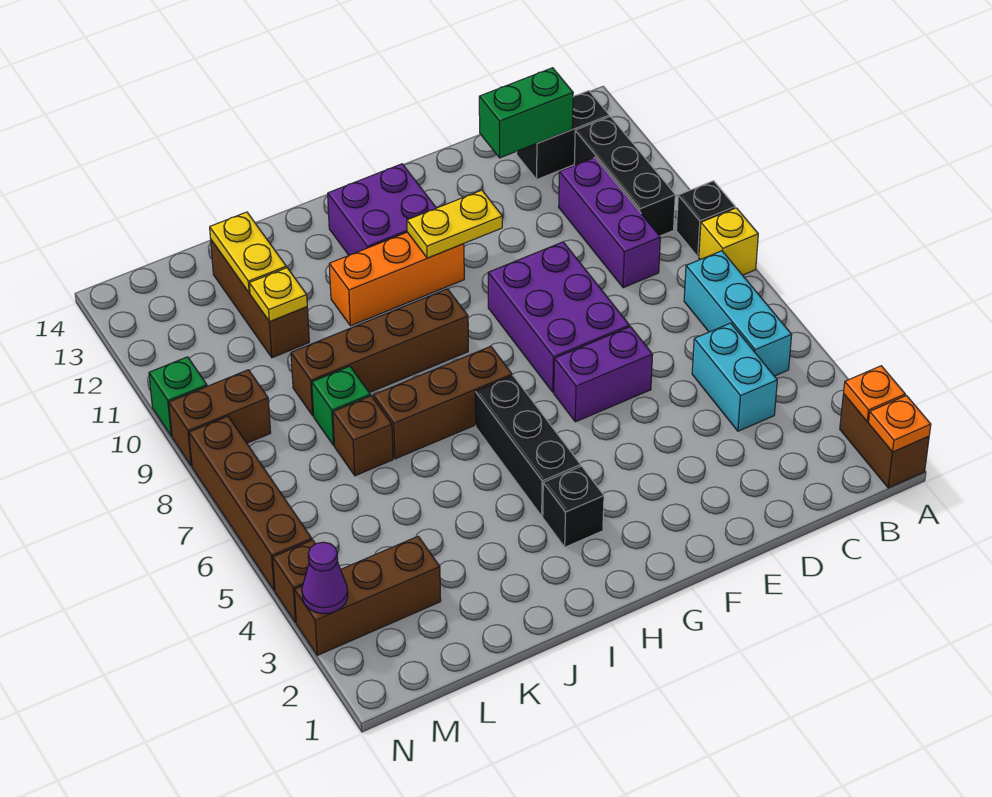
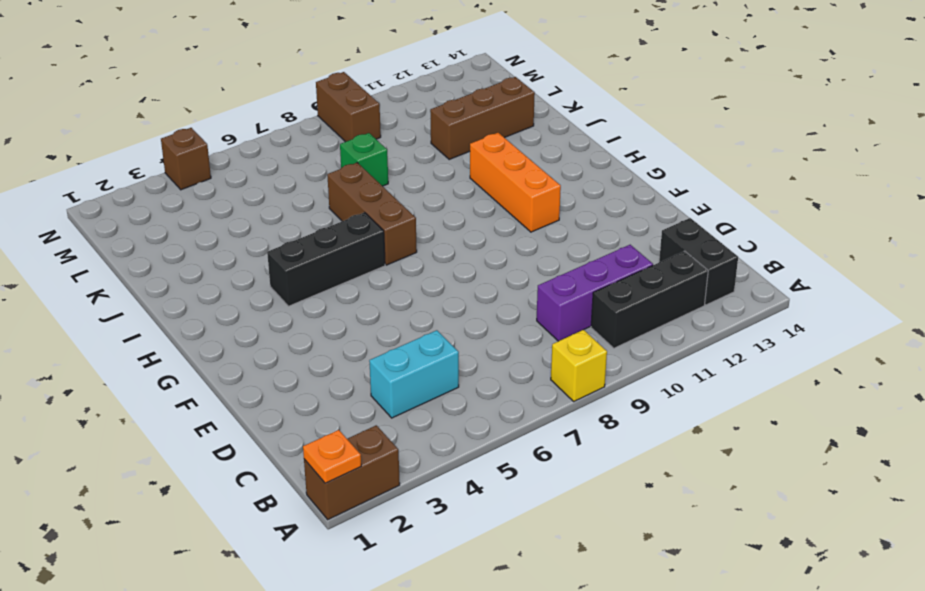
none -> black brick A9 level 1
none -> cyan brick B5:B7 level 1
none -> purple brick E6:F6 level 1
none -> purple brick E7:F9 level 1

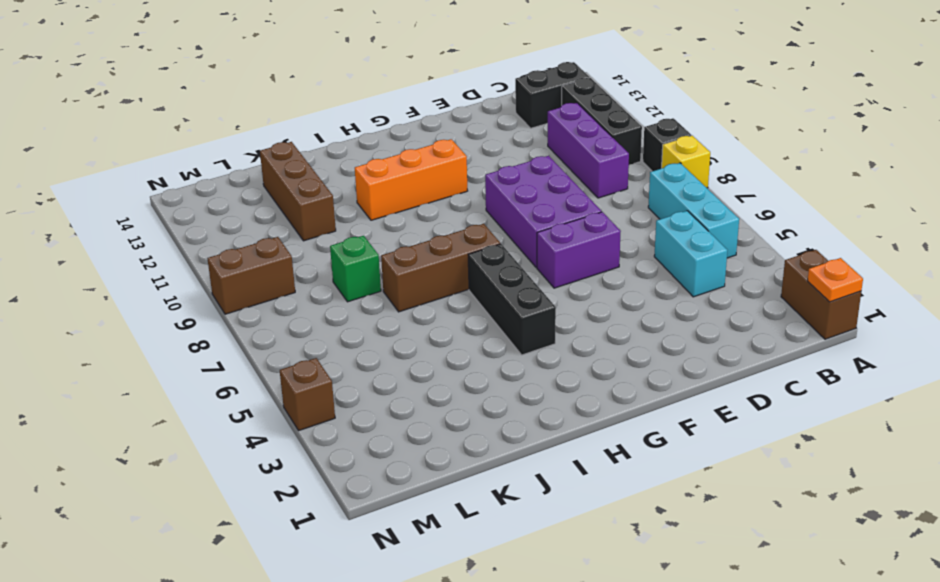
none -> purple brick G12:H13 level 1
none -> black brick H3 level 1
none -> brown brick H9:K9 level 1
none -> brown brick K7 level 1

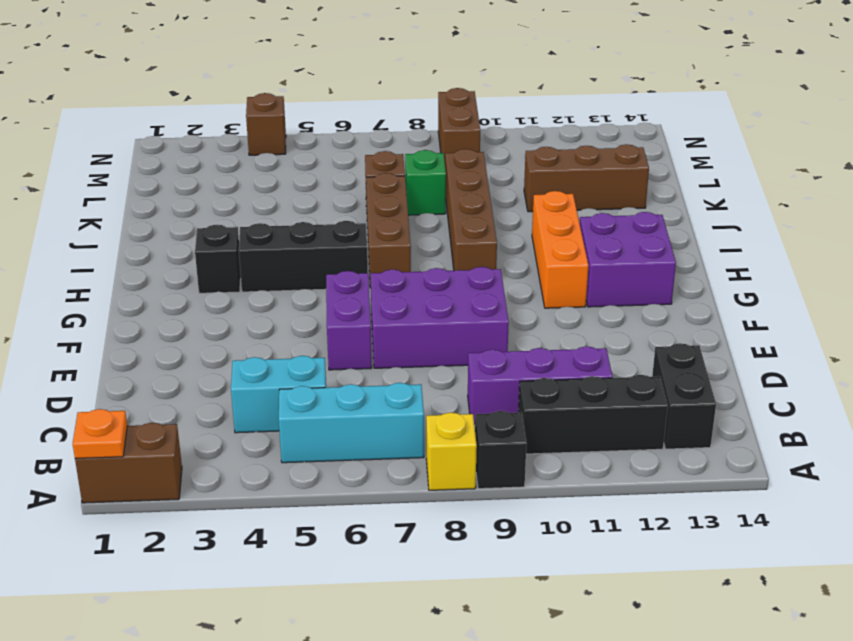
none -> brown brick L3:N3 level 1
none -> brown brick N5:N8 level 1
none -> green brick N10 level 1
none -> orange plate A2 level 2

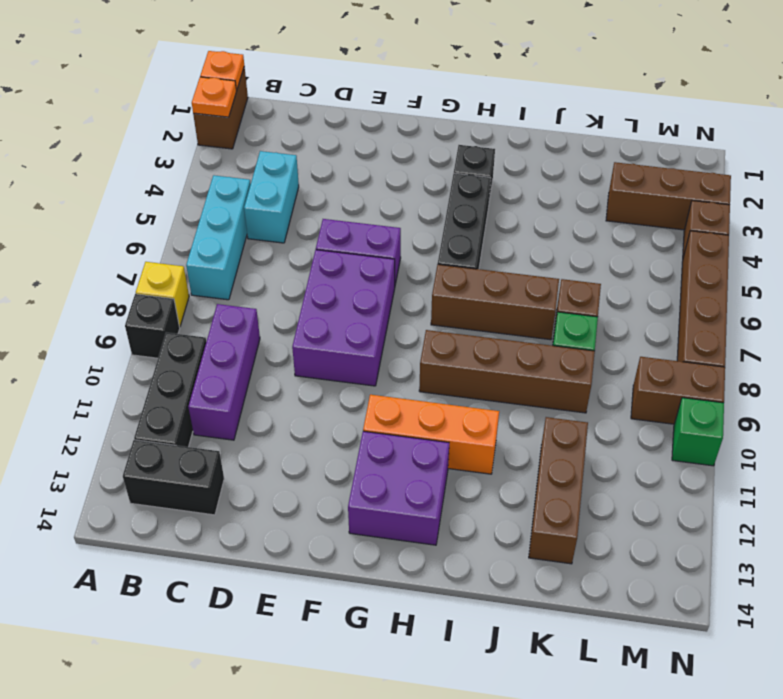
none -> green brick C13:D13 level 2
none -> yellow plate F11:G11 level 2
none -> yellow plate K11 level 2
none -> yellow plate K12:K13 level 2

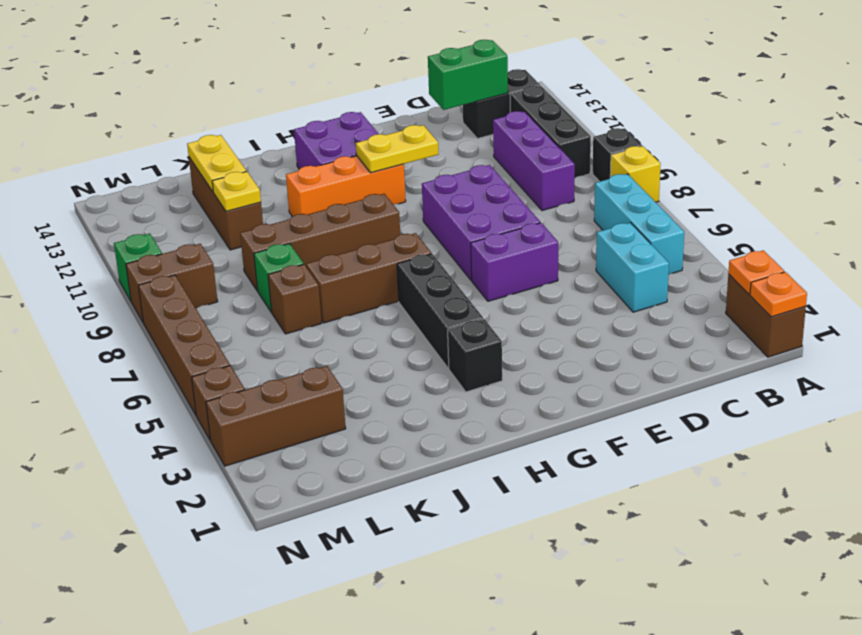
none -> purple cone N3 level 2

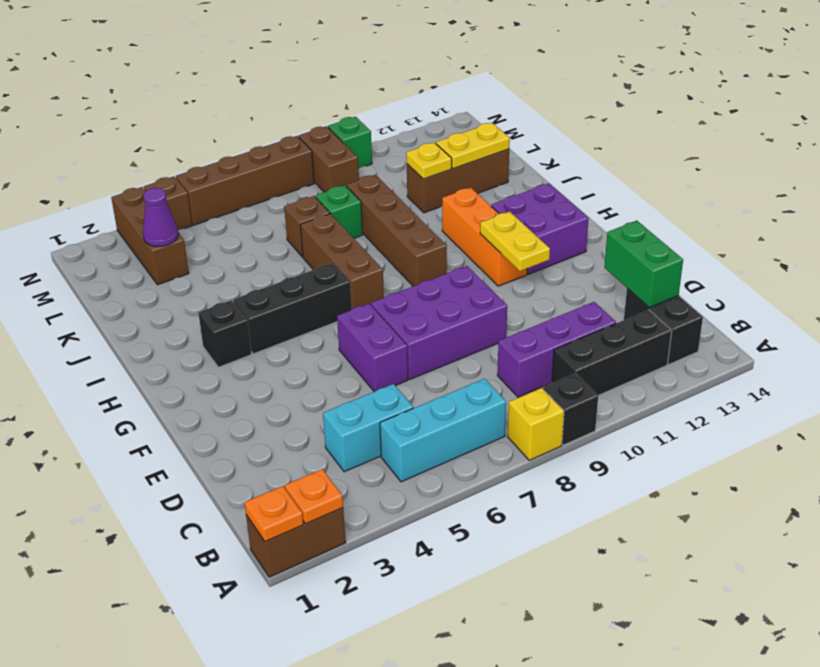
purple cone L3 level 2 -> purple cone N3 level 2

